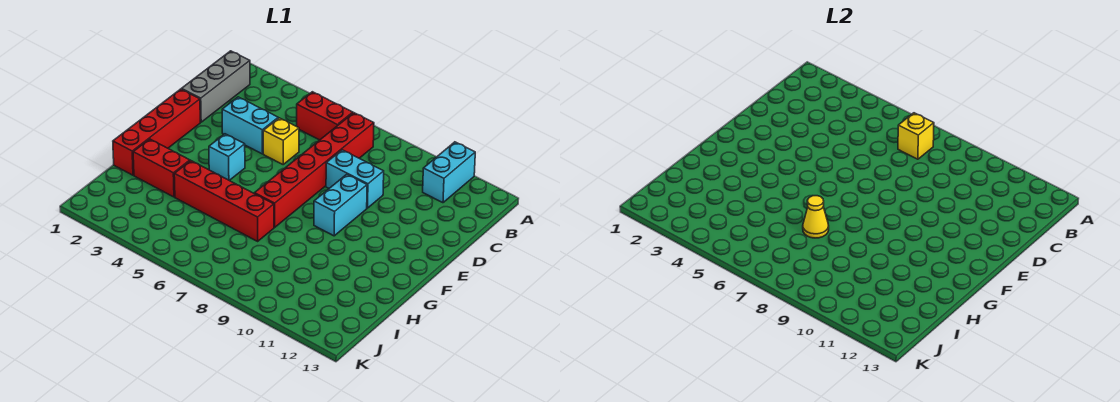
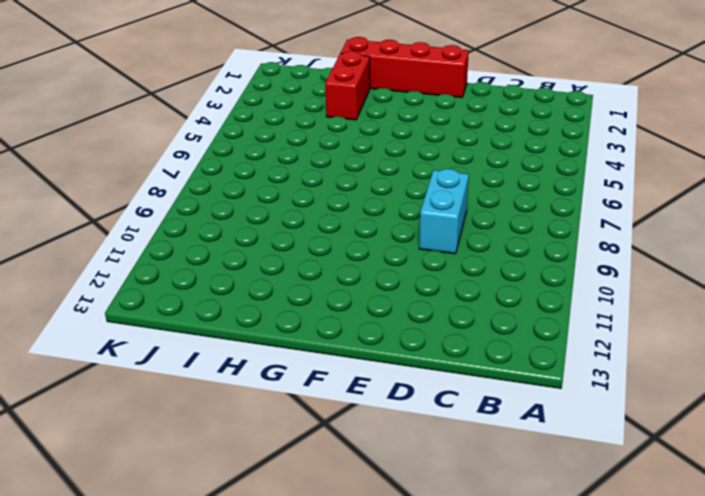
none -> cyan brick A11:B11 level 1
none -> grey brick B1:D1 level 1
none -> red brick B5:B6 level 1

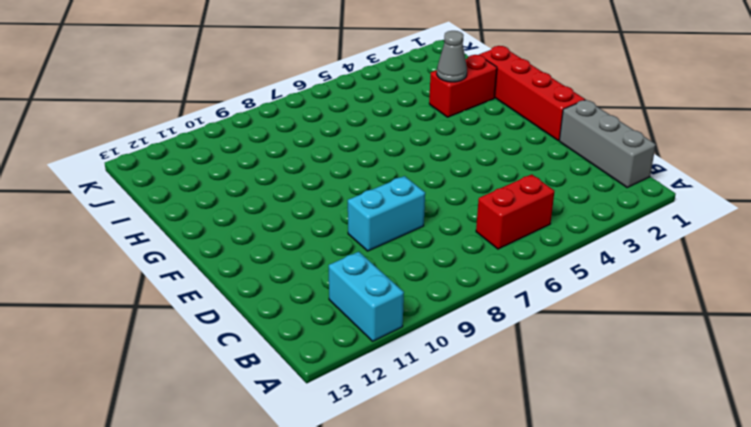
grey cone H3 level 2 -> none
none -> red brick B7:G7 level 1
none -> cyan brick D3:D4 level 1
none -> yellow brick D5 level 1

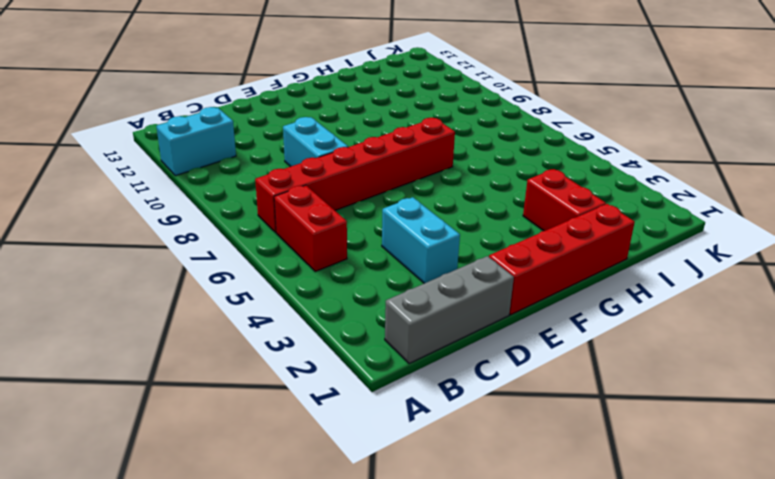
none -> yellow brick D5 level 1
none -> cyan brick E9:F9 level 1
none -> cyan brick F4 level 1

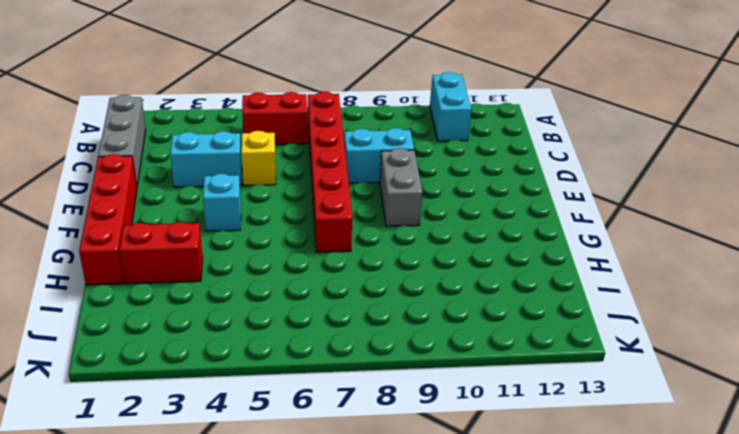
grey brick E9:F9 level 1 -> cyan brick E9:F9 level 1
none -> red brick H4:H7 level 1
none -> yellow brick B7 level 2
none -> yellow cone H7 level 2

